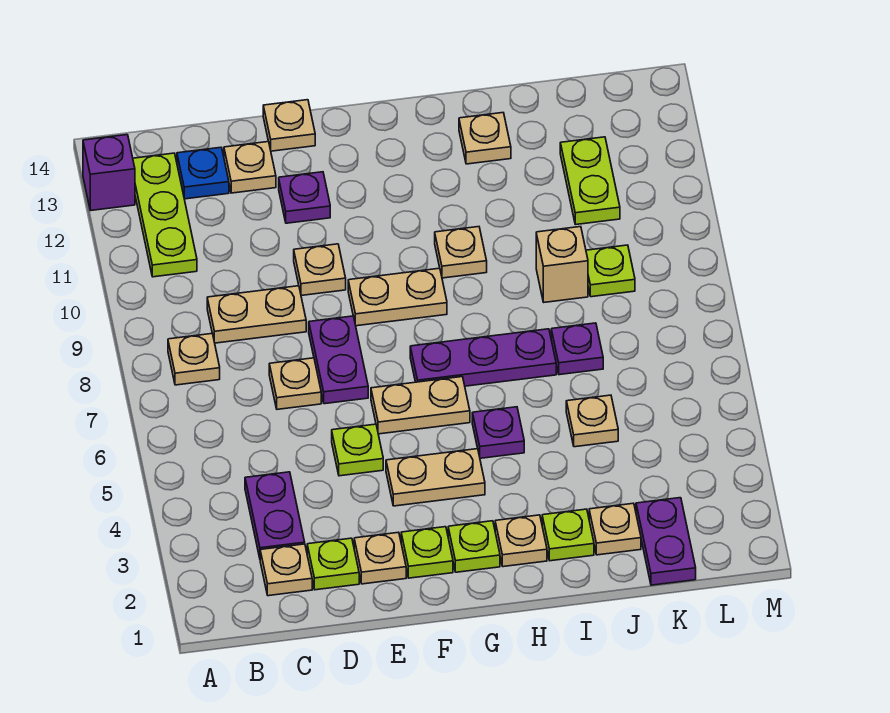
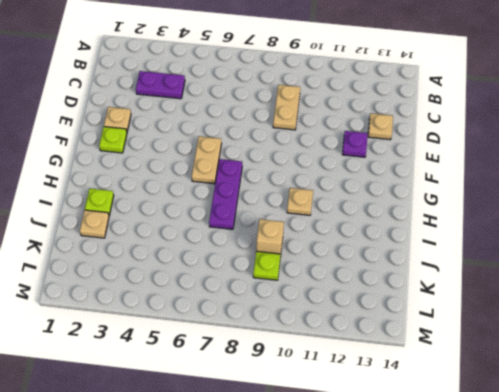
none -> purple brick A13 level 1
none -> tan plate B8 level 1
none -> lime plate B11:B13 level 1
none -> tan plate C2 level 1

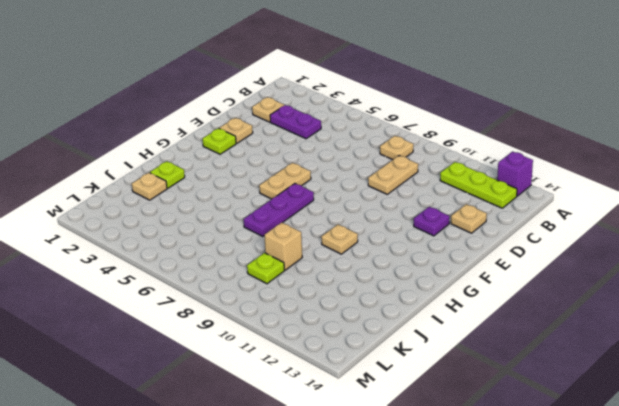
none -> blue plate C13 level 1
none -> lime plate D2 level 1
none -> tan plate D7 level 1
none -> lime plate E5 level 1

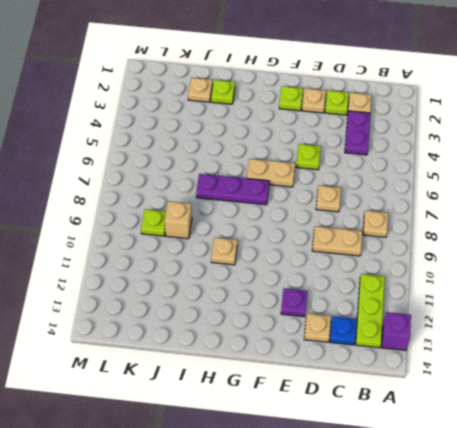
none -> purple plate E7:E8 level 1
none -> tan plate E10 level 1
none -> tan plate E14 level 1
none -> tan plate F4:G4 level 1

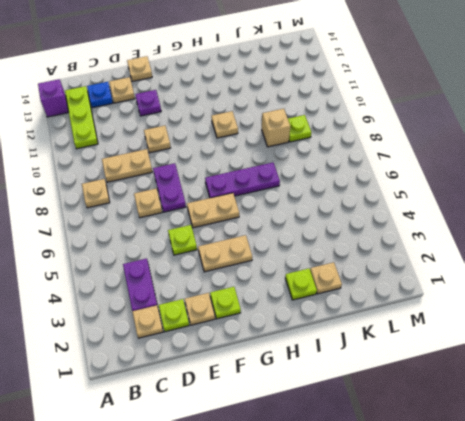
none -> tan plate F9:G9 level 1
none -> lime plate G2 level 1
none -> tan plate H2 level 1
none -> purple plate H5 level 1

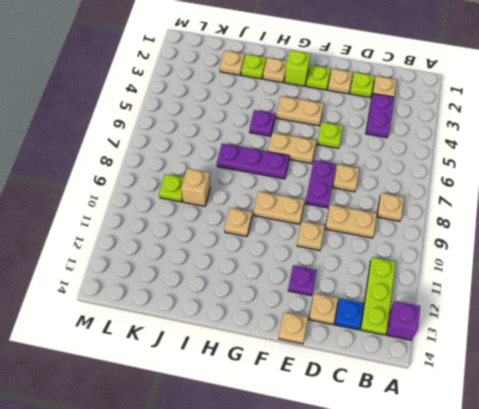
lime brick G2 level 1 -> lime plate G2 level 1
none -> tan plate I13 level 1
none -> tan plate J5 level 1
none -> purple plate J7 level 1
none -> purple plate K1:K2 level 1

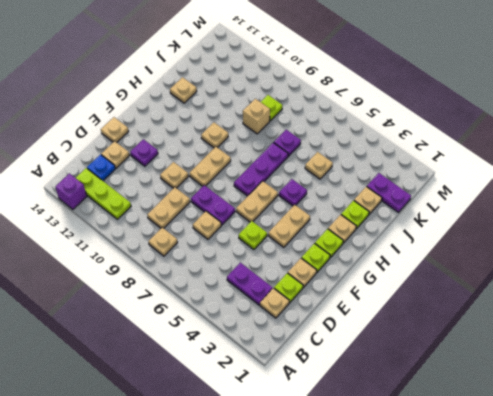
none -> lime plate K11:K12 level 1

